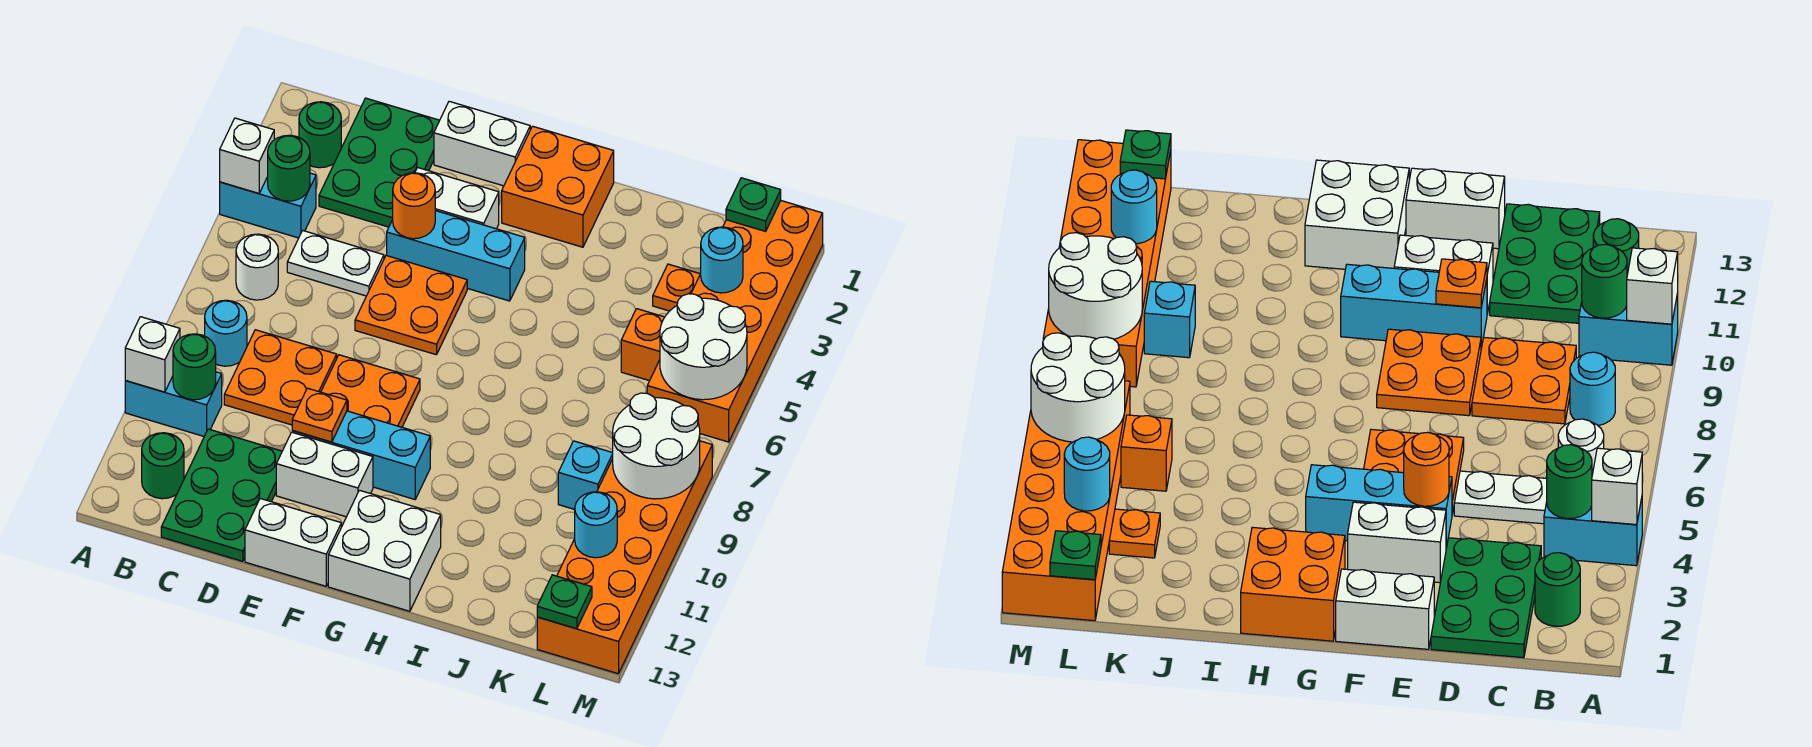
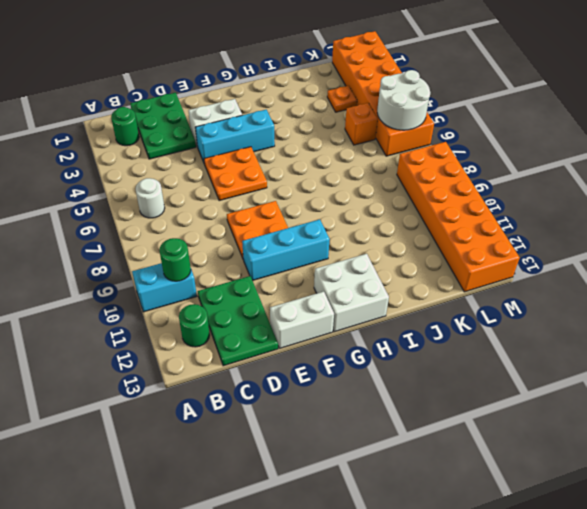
none -> cyan brick A4:B4 level 1
none -> cyan round brick B8 level 1
none -> white plate C5:D5 level 1
none -> orange plate C8:D9 level 1

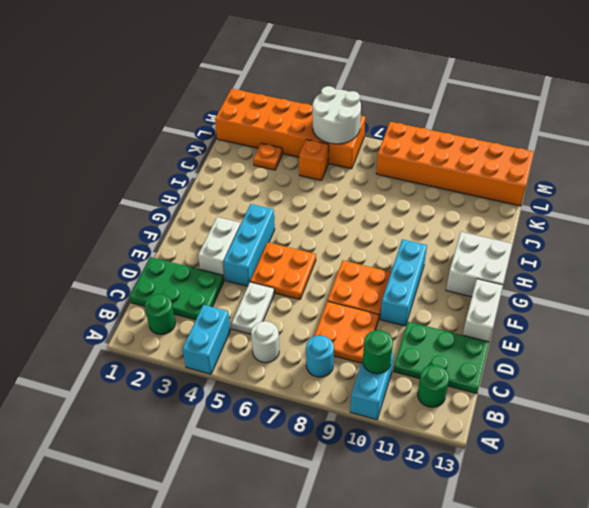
none -> white brick E1:F1 level 1
none -> white brick E11:F11 level 1
none -> orange brick G1:H2 level 1
none -> cyan brick K9 level 1

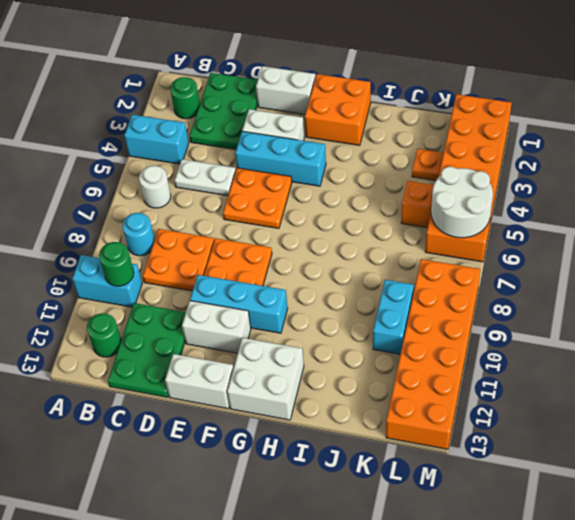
cyan brick K9:K10 level 1 -> cyan brick K9 level 1
none -> white brick A4 level 2
none -> white brick A10 level 2
none -> green round brick B4 level 2
none -> orange round brick E4 level 2

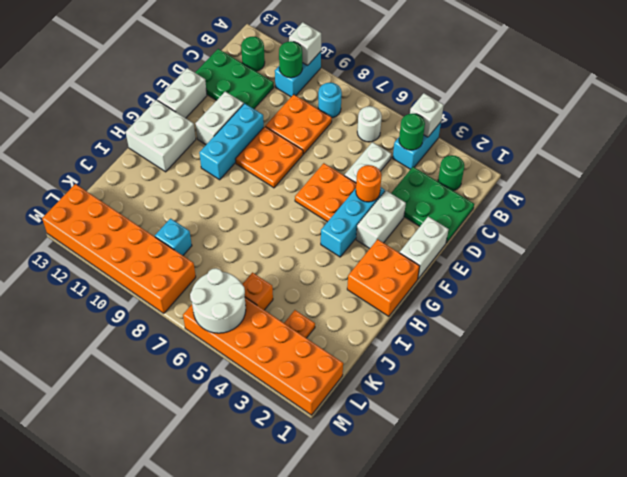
none -> orange plate E10 level 2
none -> green plate L1 level 2
none -> cyan round brick L3 level 2
none -> white round brick L8:M9 level 2

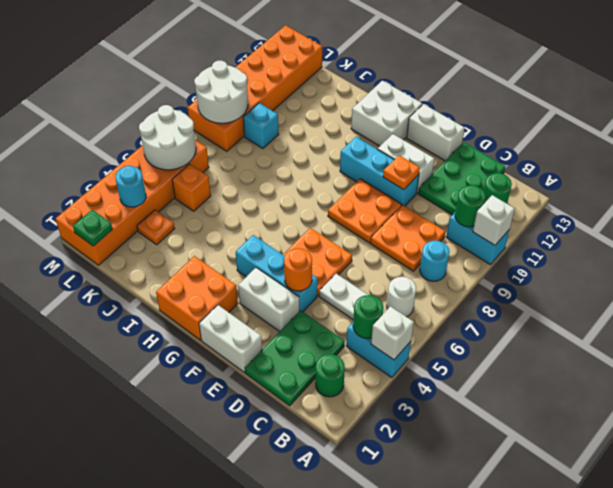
none -> cyan round brick L11 level 2
none -> green plate L13 level 2

